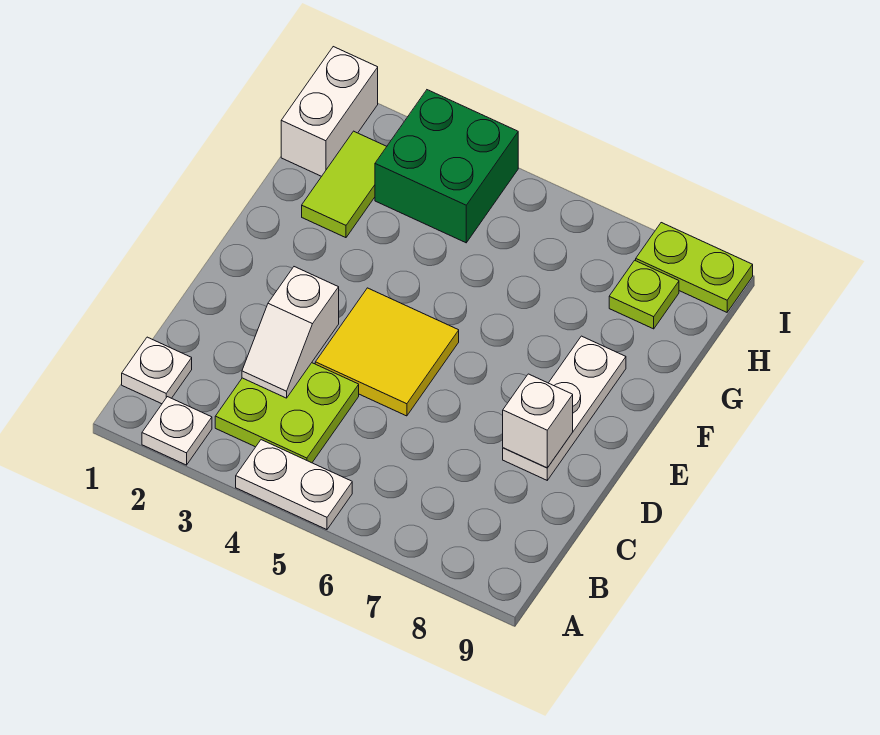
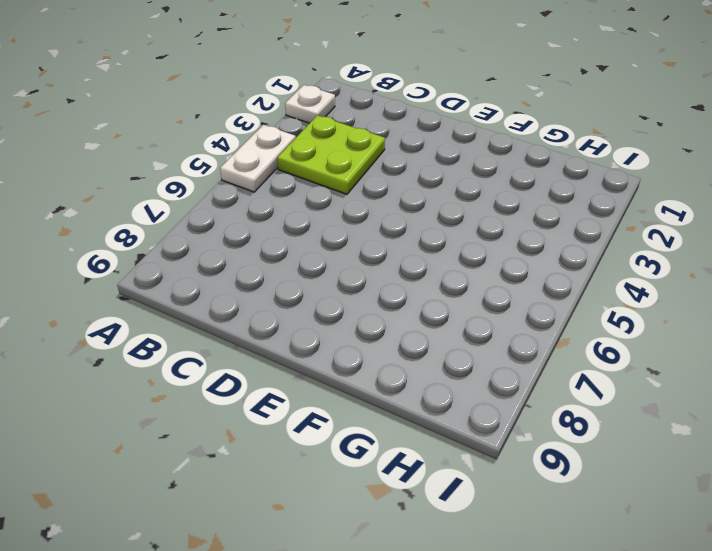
none -> white plate B1 level 1
none -> yellow tile D4:E5 level 1
none -> white plate D8:F8 level 1

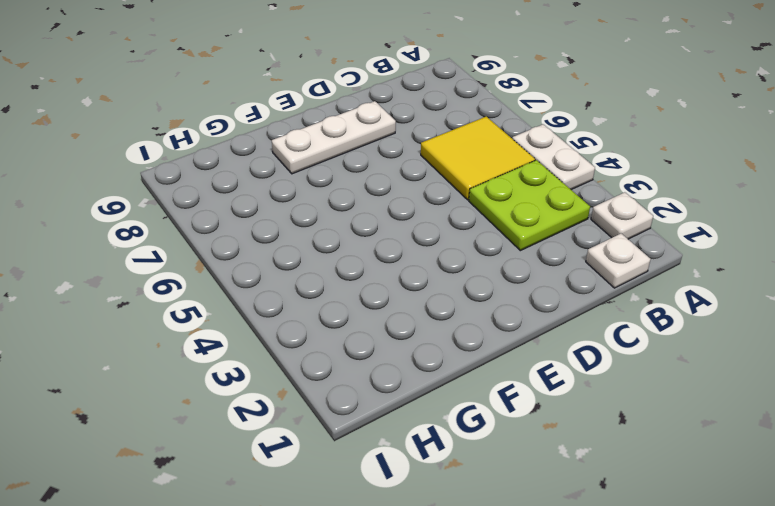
yellow tile B5:C6 level 1 -> yellow tile D4:E5 level 1
none -> lime tile G2:H2 level 1
none -> white brick H1:I1 level 1
none -> green brick H3:I4 level 1

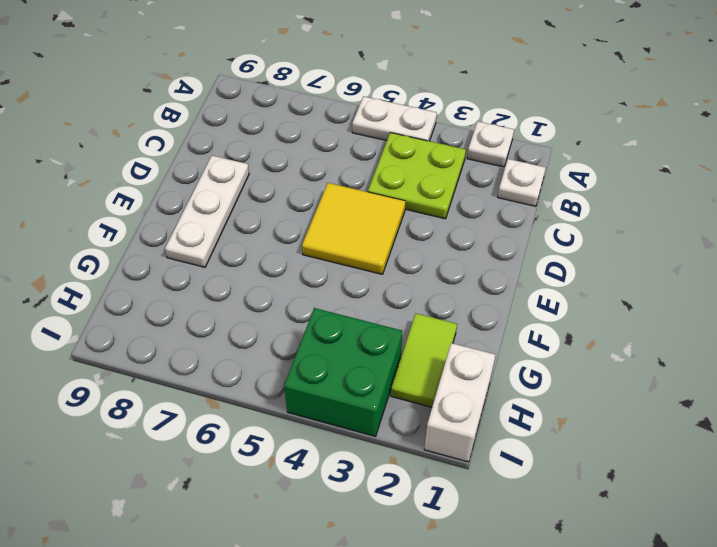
none -> lime plate H8 level 1
none -> lime plate I8:I9 level 1
none -> white slope C3:D3 level 2 top D

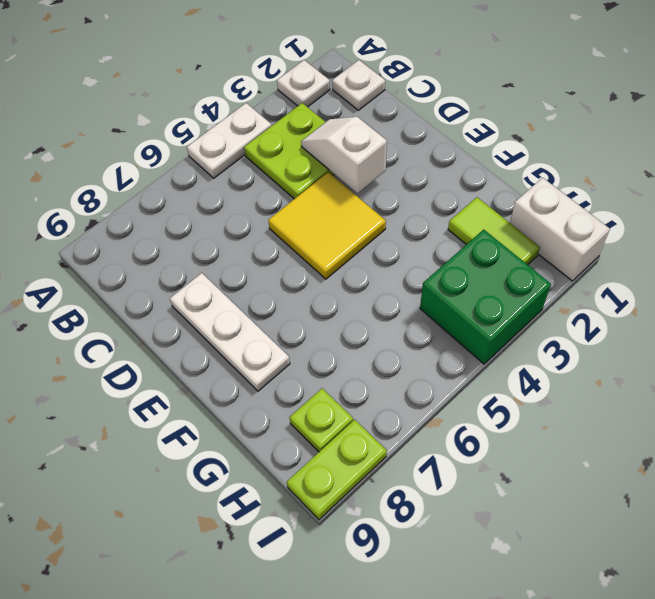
none -> white brick D8 level 2

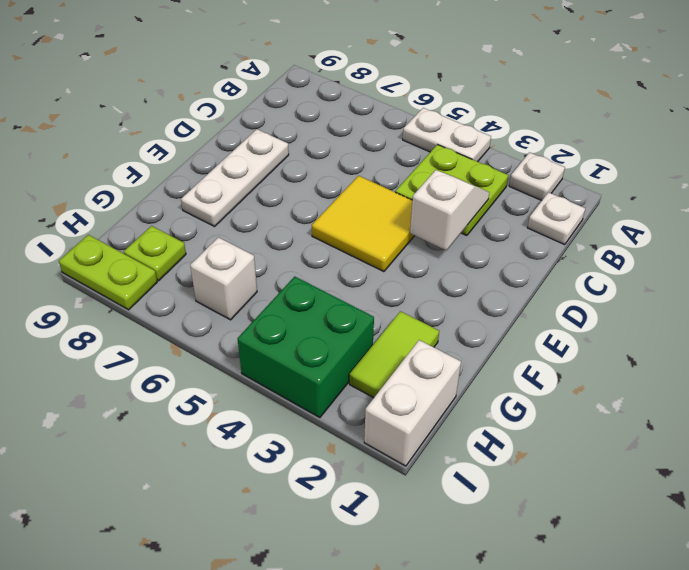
white brick H6 level 1 -> white brick D8 level 2

